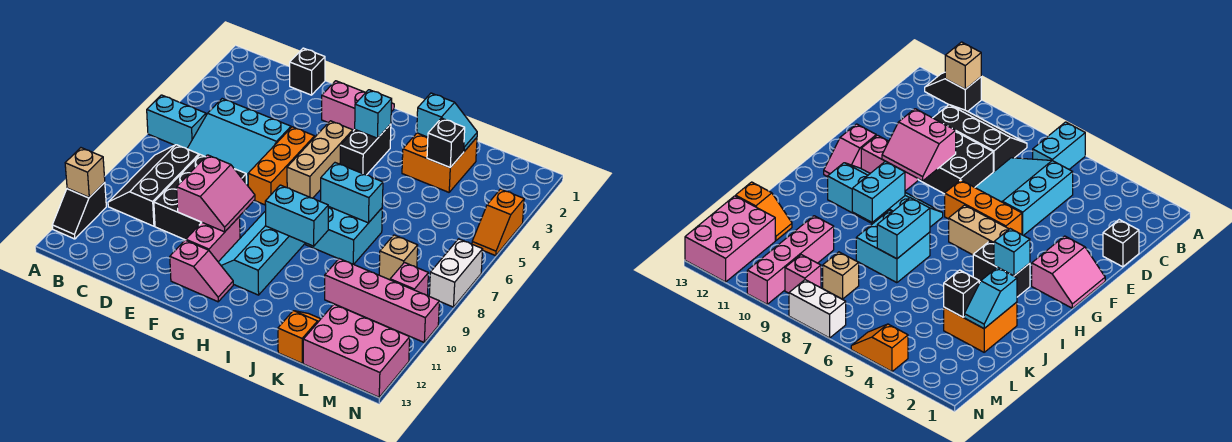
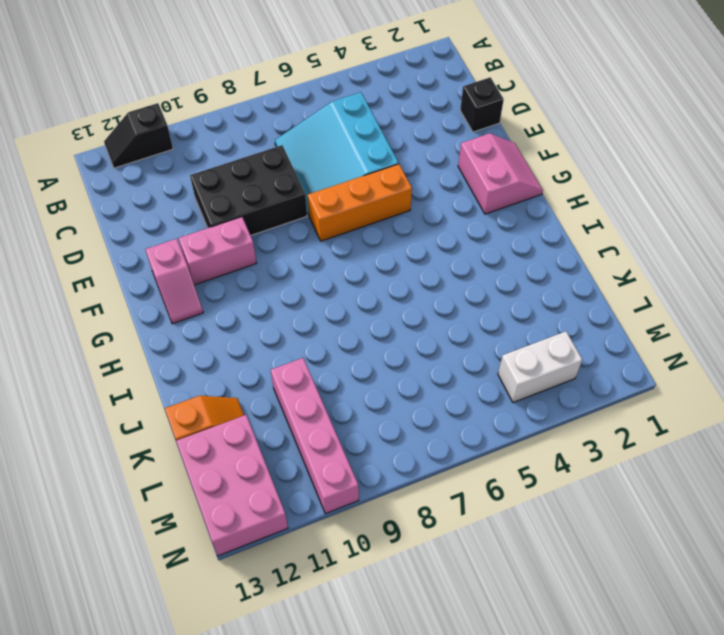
white brick M3:M4 level 1 -> white brick N7:N8 level 1
none -> cyan brick A6:B6 level 1
none -> black slope B8:C10 level 1 top C
none -> tan brick G4:G6 level 1

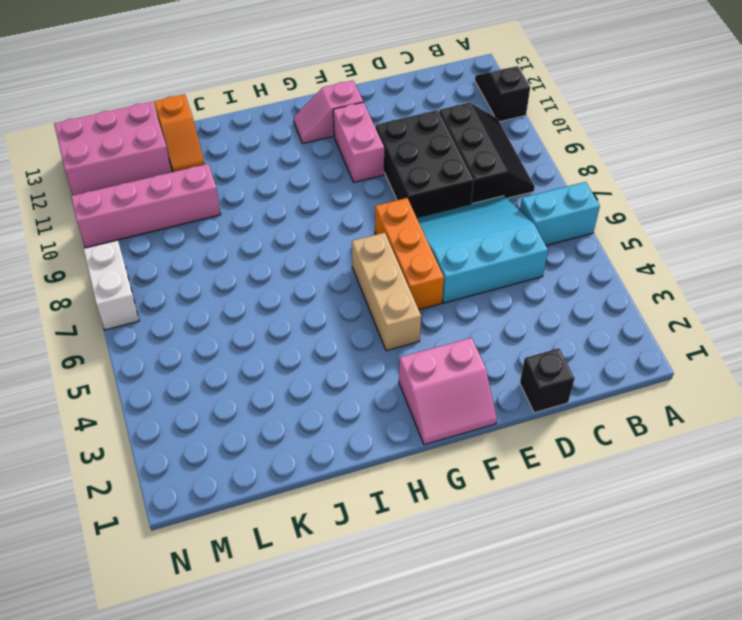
none -> cyan slope G8:H11 level 1 top H
none -> black brick H3:H4 level 1
none -> cyan brick I7:J8 level 1

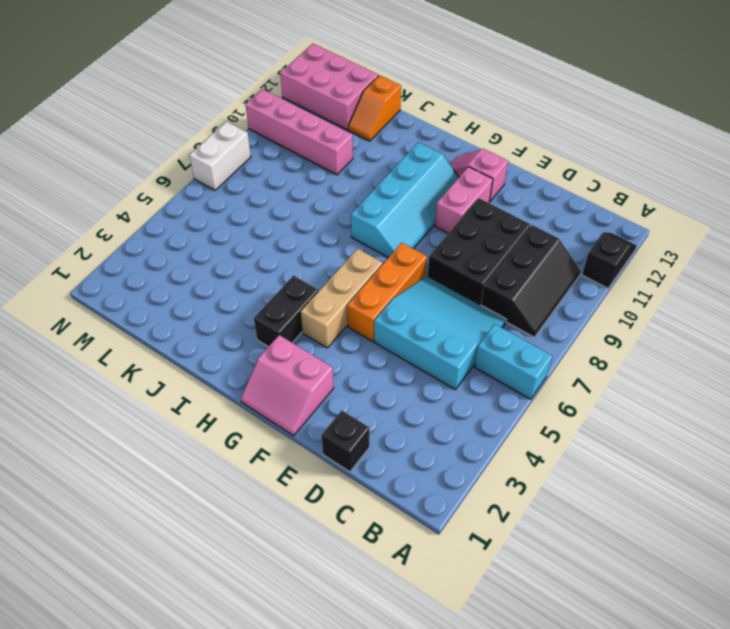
none -> cyan brick I7:J8 level 1
none -> orange brick J2:K3 level 1
none -> tan brick L8 level 1

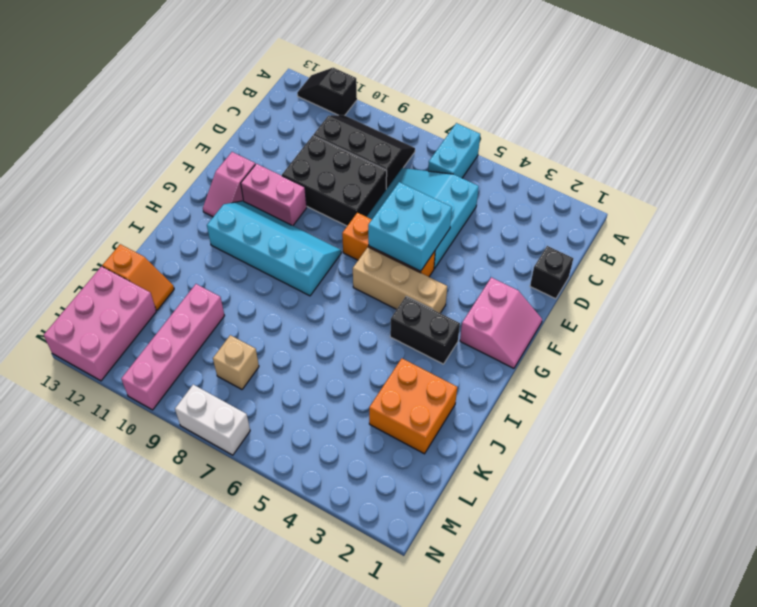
cyan brick E5:F6 level 2 -> cyan brick I7:J8 level 1
none -> pink brick M9 level 1
none -> orange slope N4:N5 level 1 top 4
none -> tan brick A11 level 2

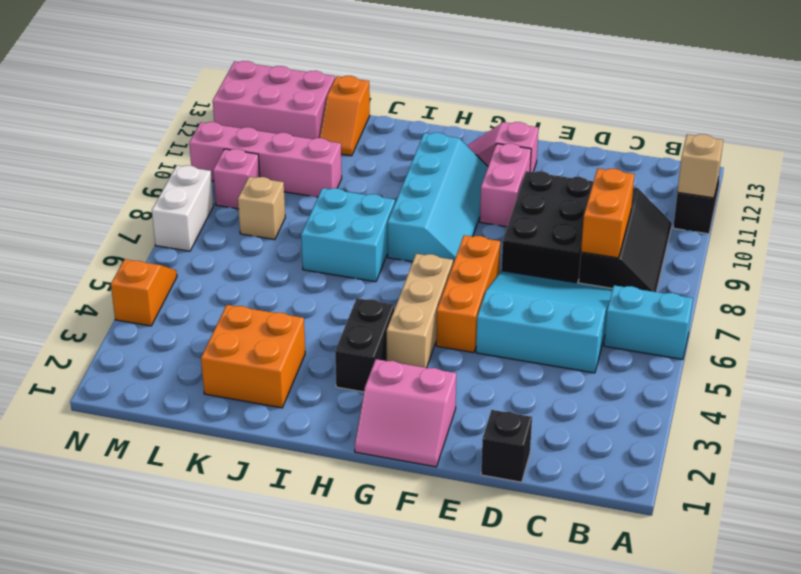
orange brick C8:C9 level 2 -> none
none -> pink slope E9:F10 level 2 top E
none -> cyan brick H3 level 2
none -> cyan brick H9:I9 level 2

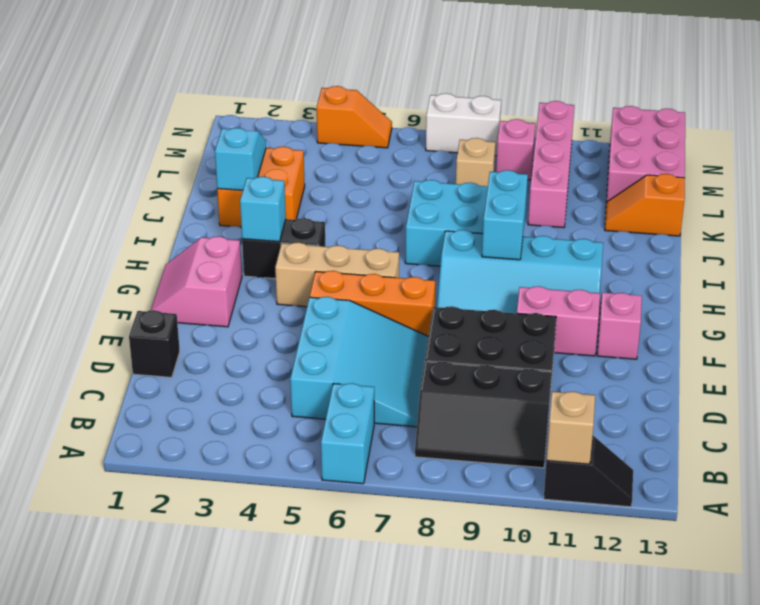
none -> pink slope E9:F10 level 2 top E
none -> cyan brick I7:J7 level 2
none -> black brick K3 level 2

